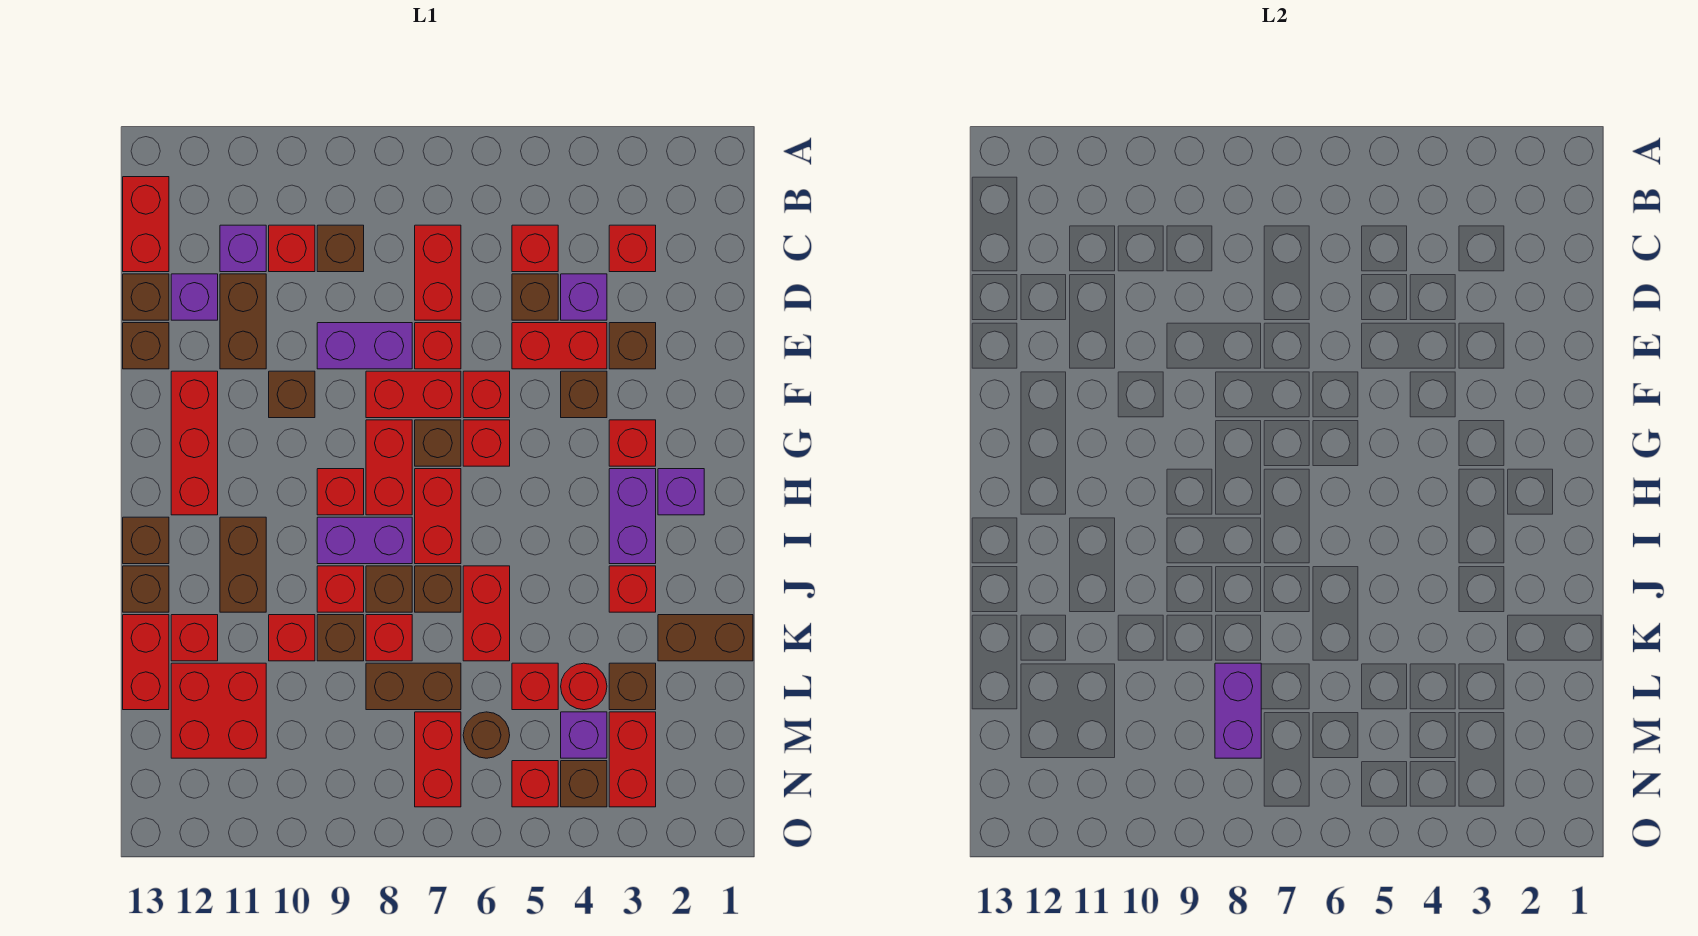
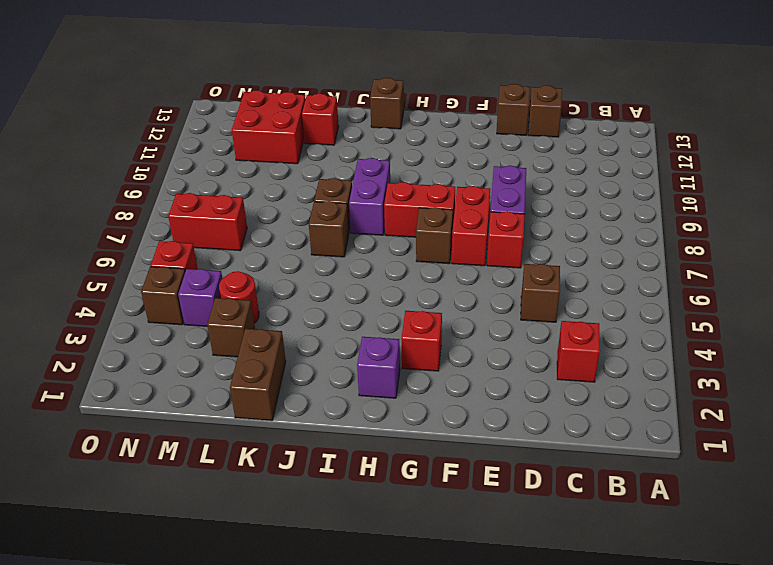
none -> red brick B13:C13 level 1
none -> red brick C5 level 1
none -> red brick C7:D7 level 1
none -> brown brick C9 level 1

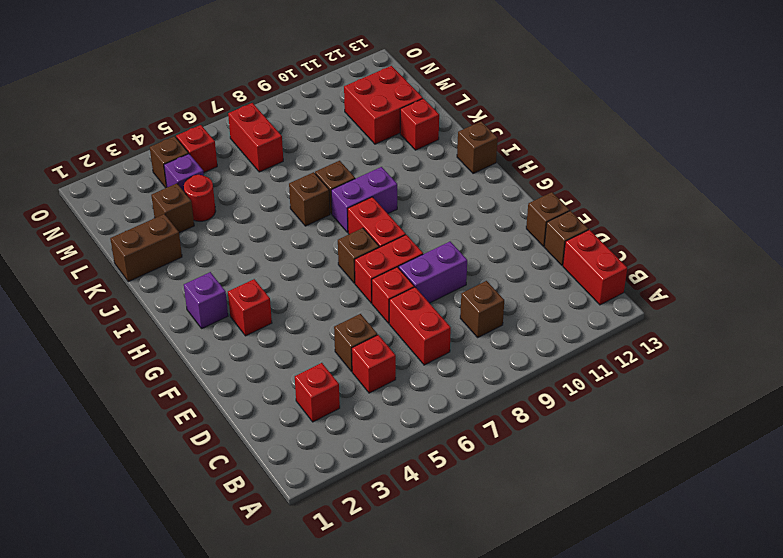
none -> red brick C10 level 1
none -> purple brick C11 level 1
none -> purple brick D4 level 1
none -> brown brick D11:E11 level 1

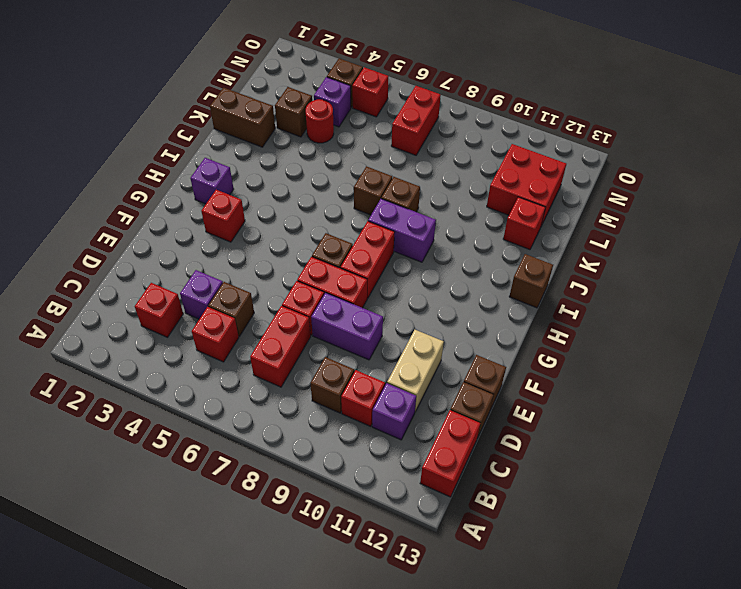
tan brick D11:E11 level 1 -> brown brick D11:E11 level 1
none -> purple brick D12 level 1
none -> brown brick E3 level 1
none -> red brick E4:E5 level 1
none -> brown brick F4 level 1

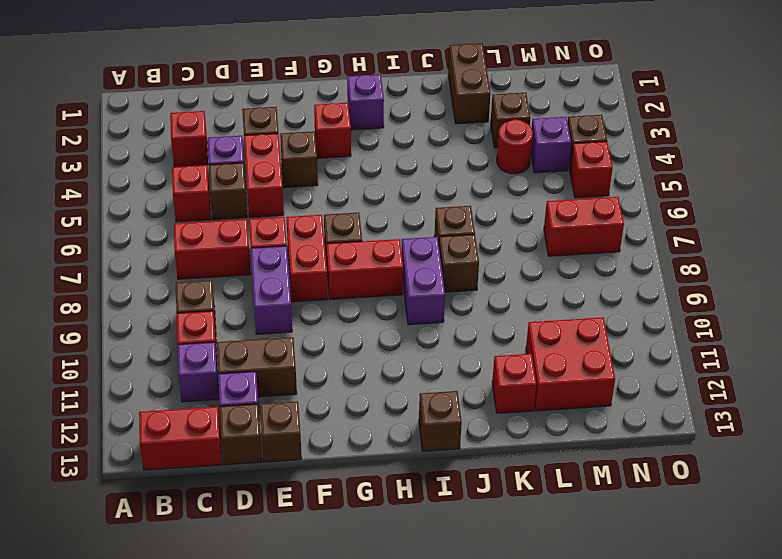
none -> red brick F6 level 1
none -> brown brick F10 level 1
none -> red brick F12:H12 level 1
none -> red brick G6 level 1

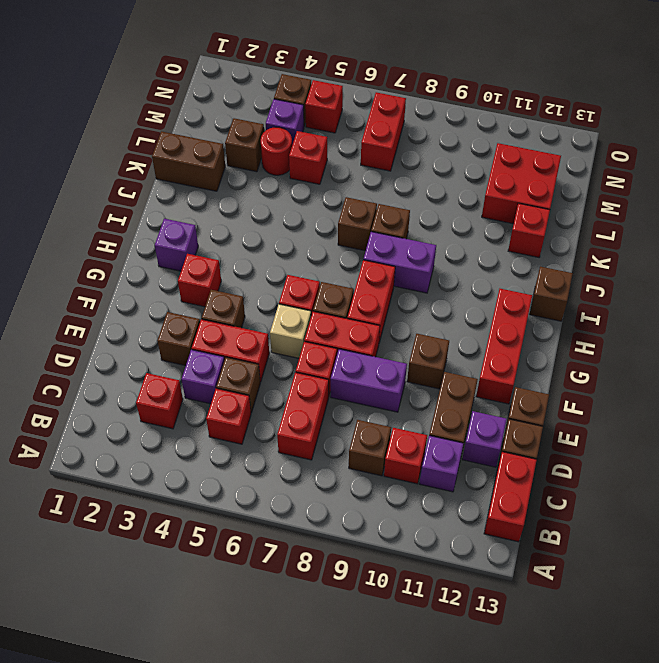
tan brick F6 level 1 -> red brick F6 level 1
none -> purple brick H3:I3 level 1
none -> red brick H7:I7 level 1
none -> red brick H9 level 1
none -> brown brick I11:J11 level 1

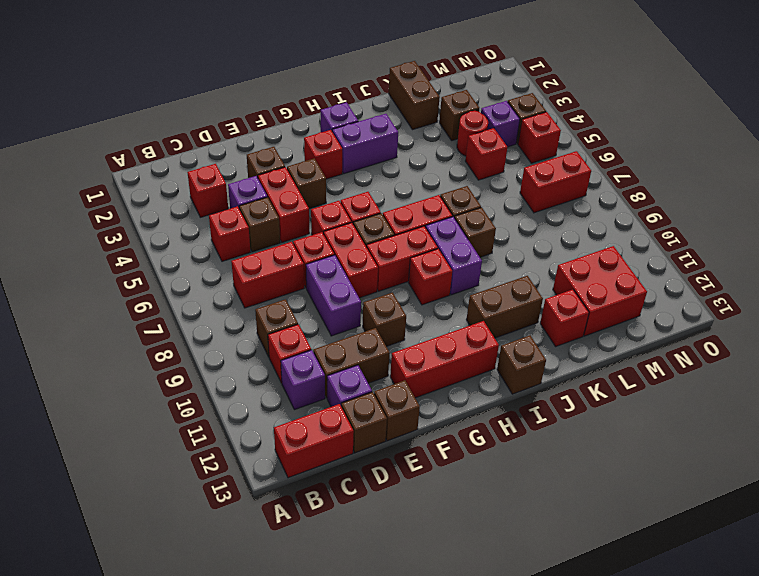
none -> red brick J3 level 1
none -> red brick J6:K6 level 1
none -> red brick J9 level 1
none -> brown brick J13 level 1

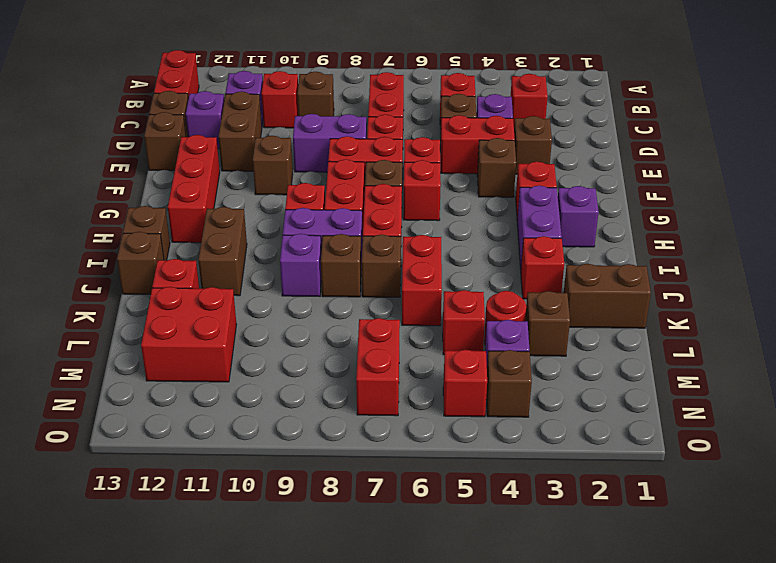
purple brick J9 level 1 -> red brick J9 level 1
none -> red brick K8 level 1
none -> brown brick K9 level 1
none -> red brick K10 level 1
none -> red brick K13:L13 level 1

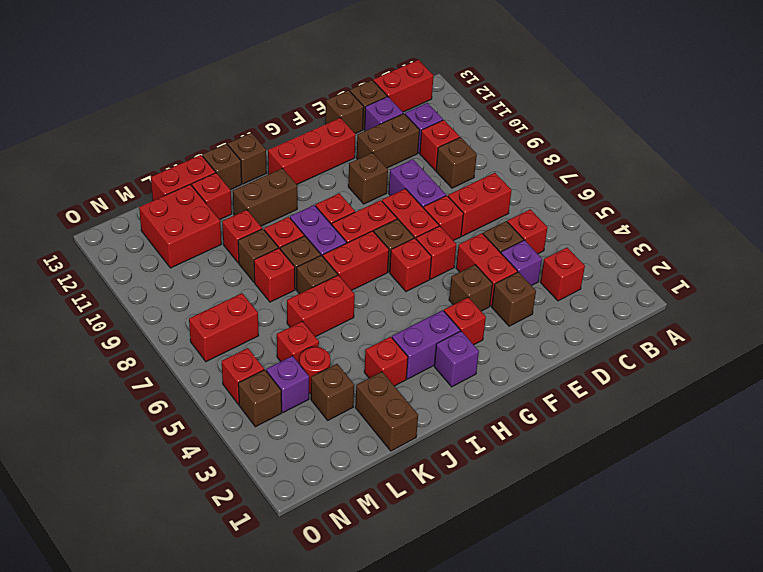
none -> brown brick L7:L8 level 1
none -> red brick M3:N3 level 1
none -> brown round brick M6 level 1
none -> purple brick L8:M8 level 2

